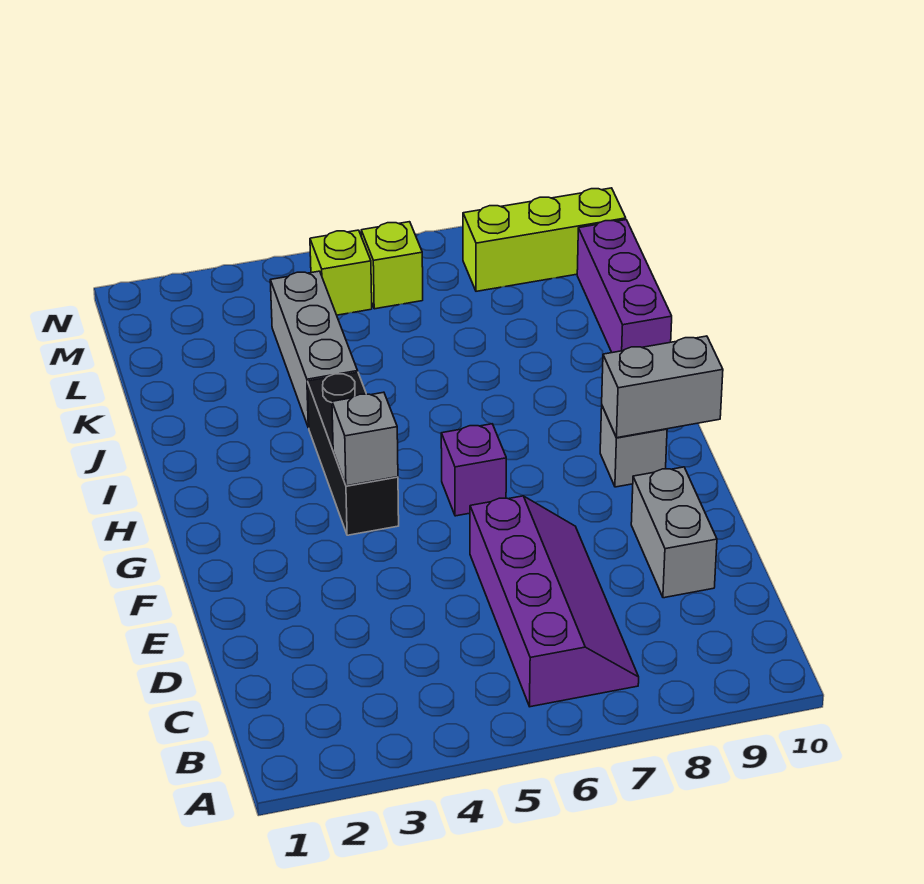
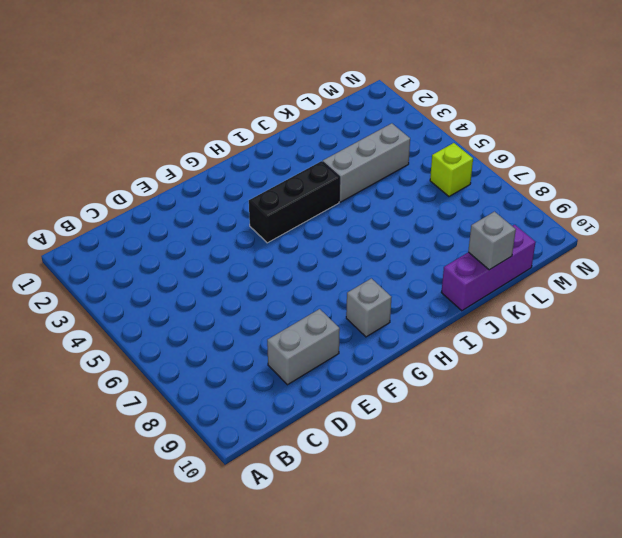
grey brick K10 level 2 -> grey brick G4 level 2
none -> purple slope B6:E7 level 1 top 6
none -> purple brick G6 level 1
none -> lime brick M5 level 1

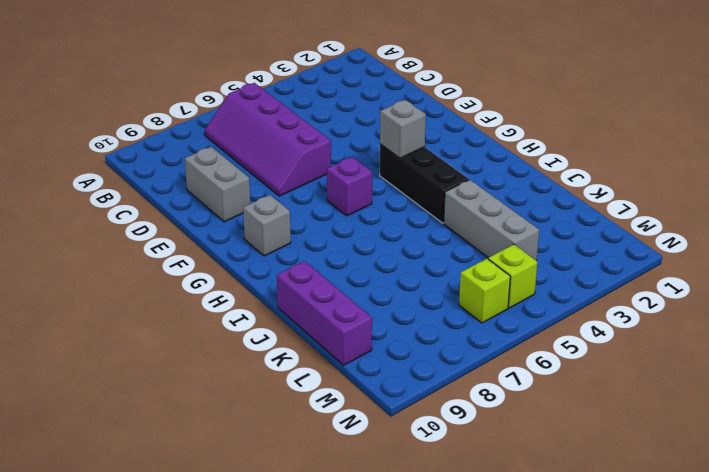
none -> lime brick M8:M10 level 1
none -> grey brick G9:G10 level 2

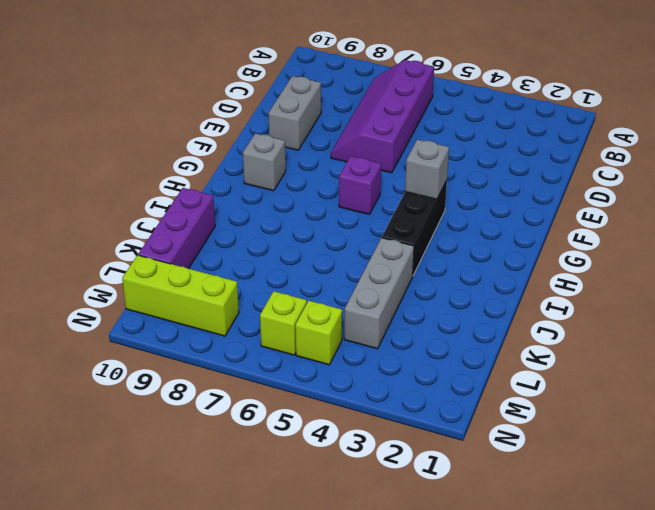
none -> grey brick G9:G10 level 2

